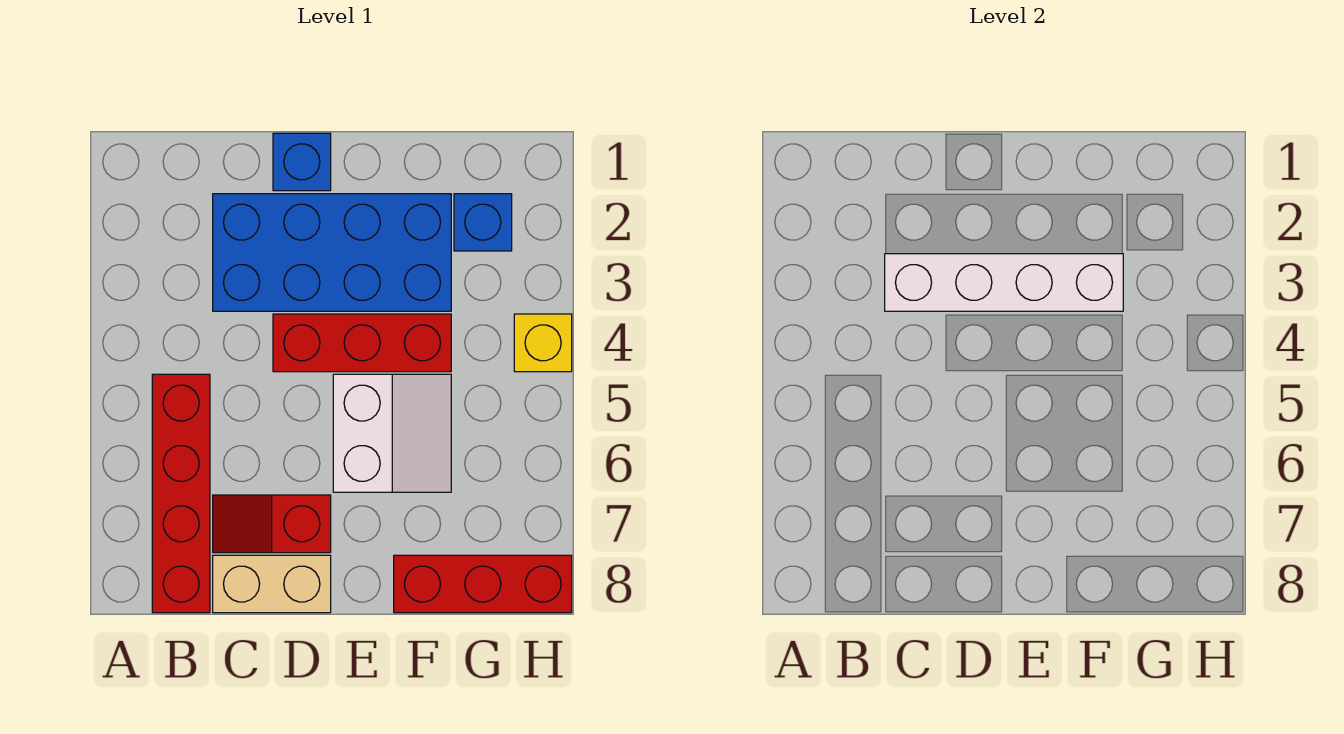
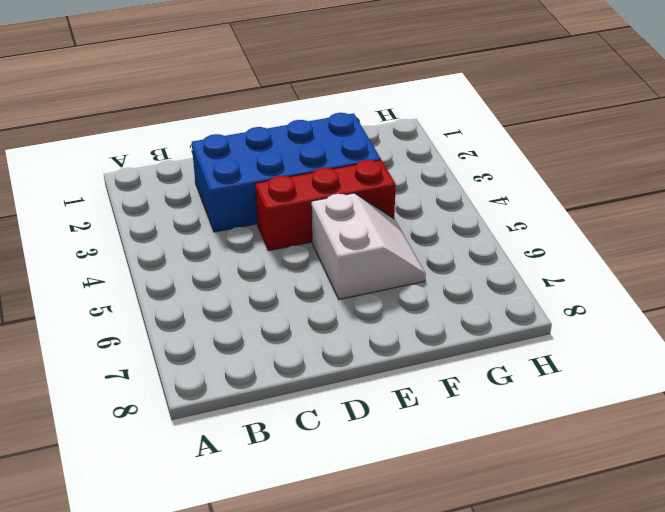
none -> red brick B5:B8 level 1
none -> red slope C7:D7 level 1 top D

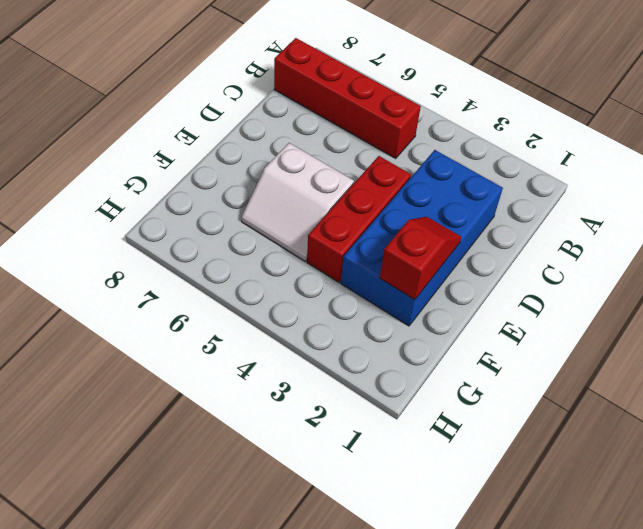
red slope E2:F2 level 2 top F -> red slope C7:D7 level 1 top D
none -> tan brick C8:D8 level 1
none -> blue brick D1 level 1

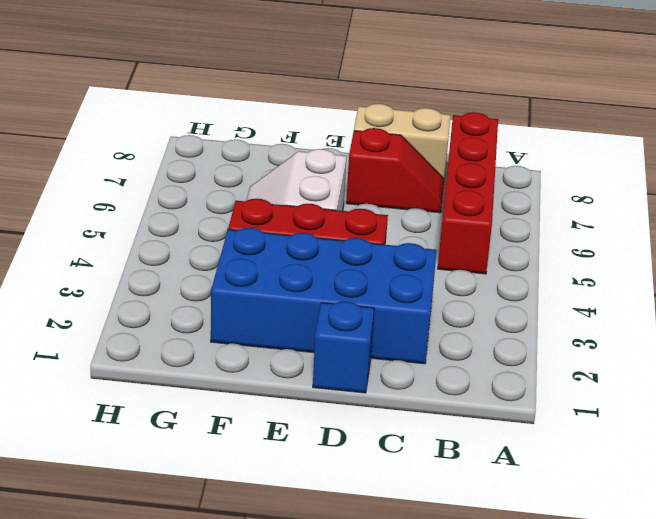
none -> red brick F8:H8 level 1
none -> blue brick G2 level 1

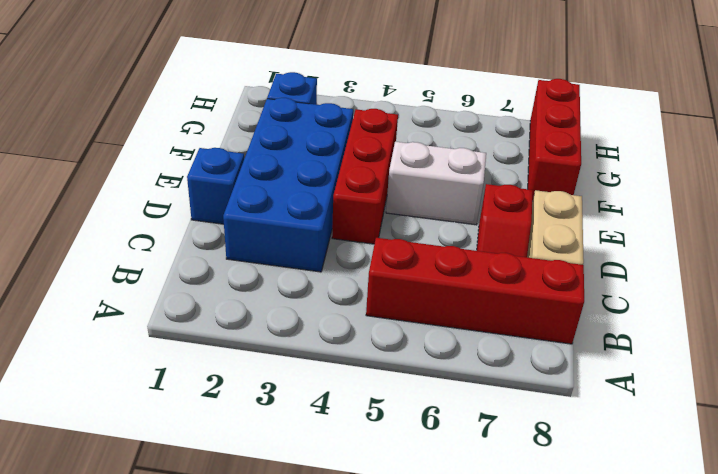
none -> yellow brick H4 level 1
none -> white brick C3:F3 level 2

